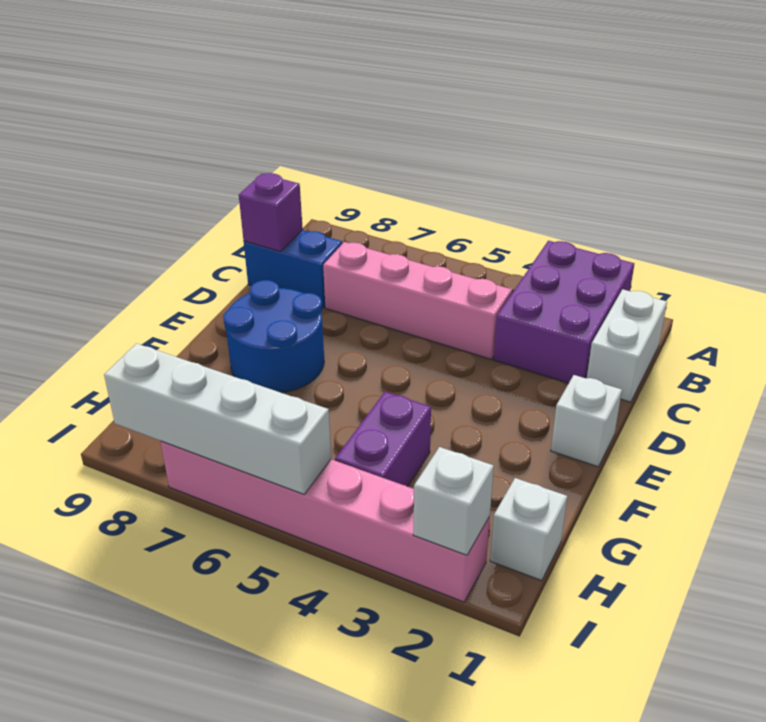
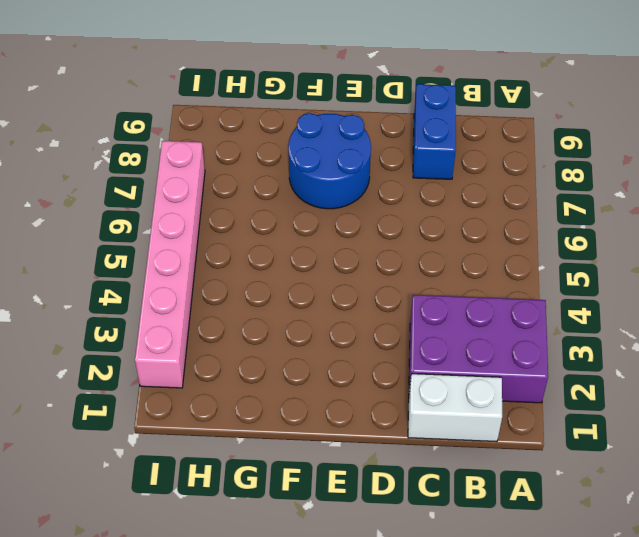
none -> pink brick C4:C7 level 1
none -> white brick E1 level 1
none -> purple brick G4:H4 level 1

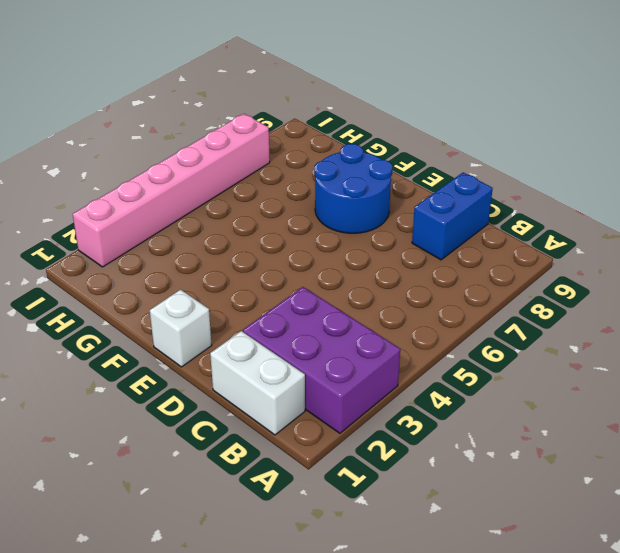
none -> pink brick C4:C7 level 1
none -> purple brick G4:H4 level 1
none -> white brick H1 level 1

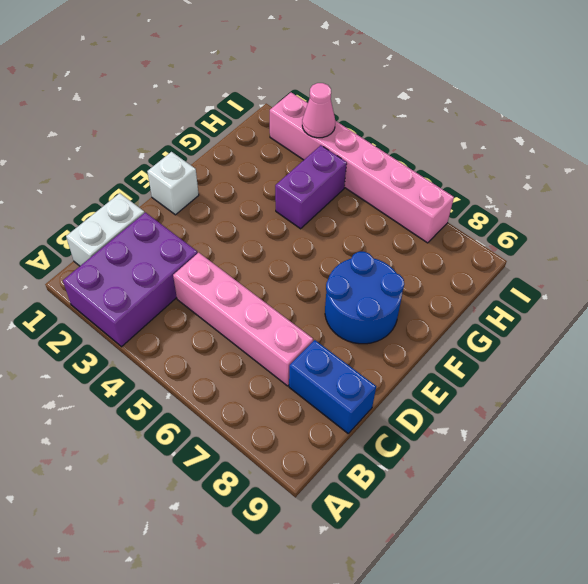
pink cone I3 level 2 -> none
none -> white brick H1 level 1
none -> purple brick C9 level 2
none -> white brick I2 level 2

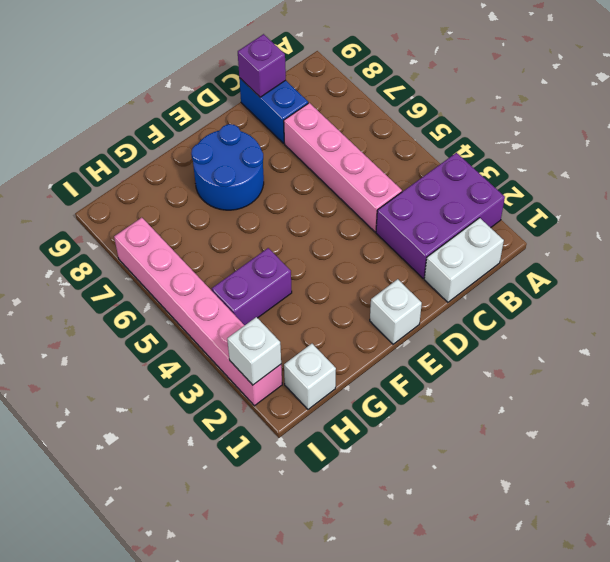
none -> white brick I5:I8 level 2

